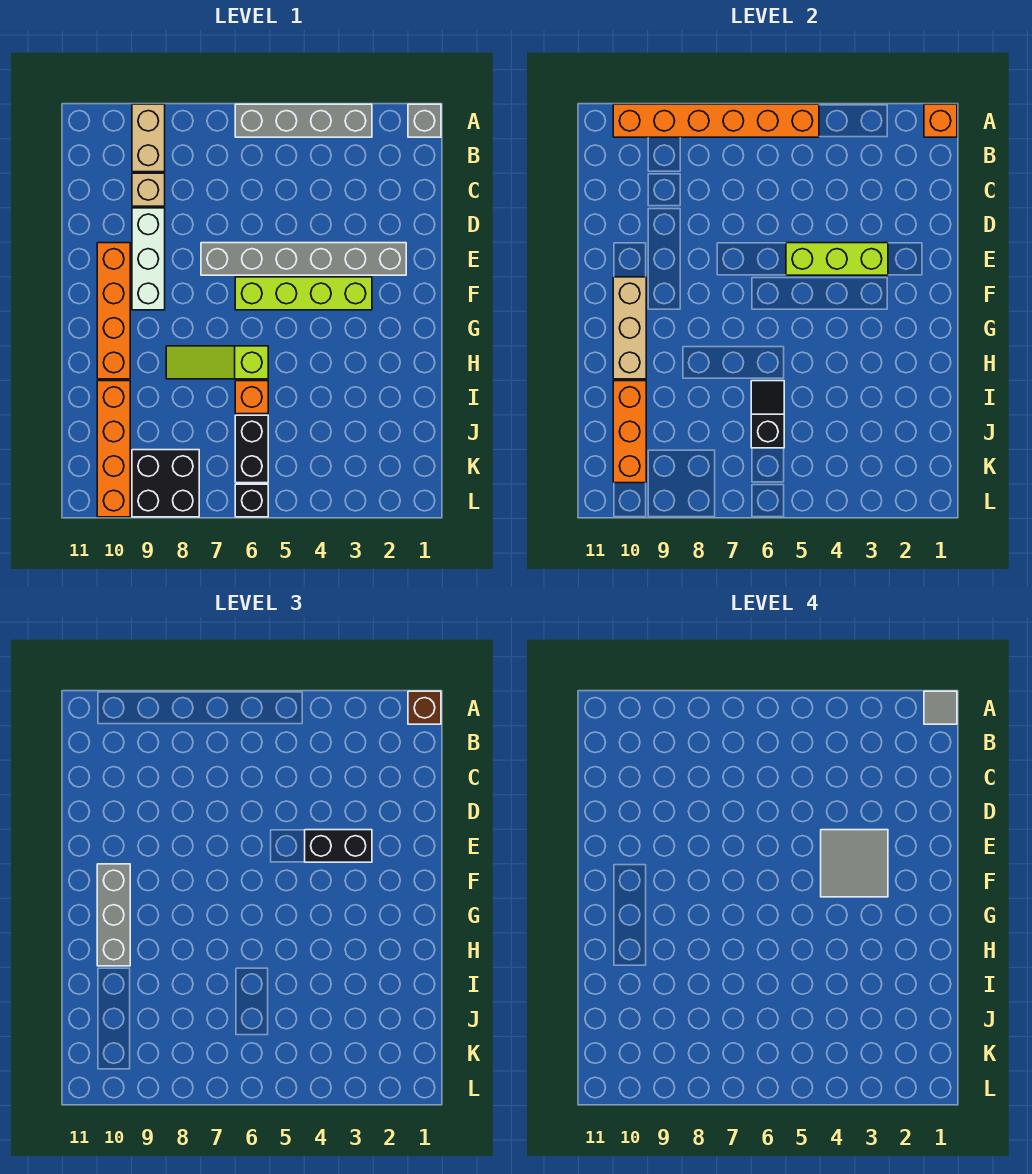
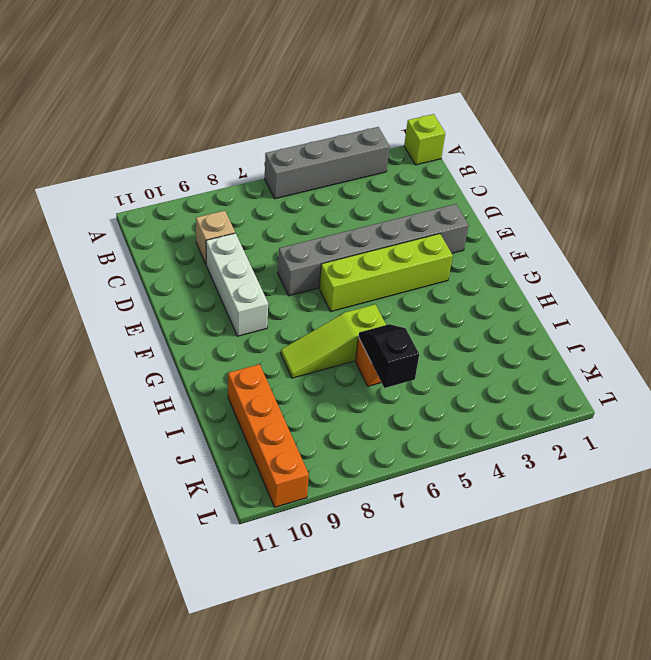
lime brick A1 level 1 -> grey brick A1 level 1
none -> tan brick A9:B9 level 1
none -> orange brick E10:H10 level 1
none -> black brick J6:K6 level 1

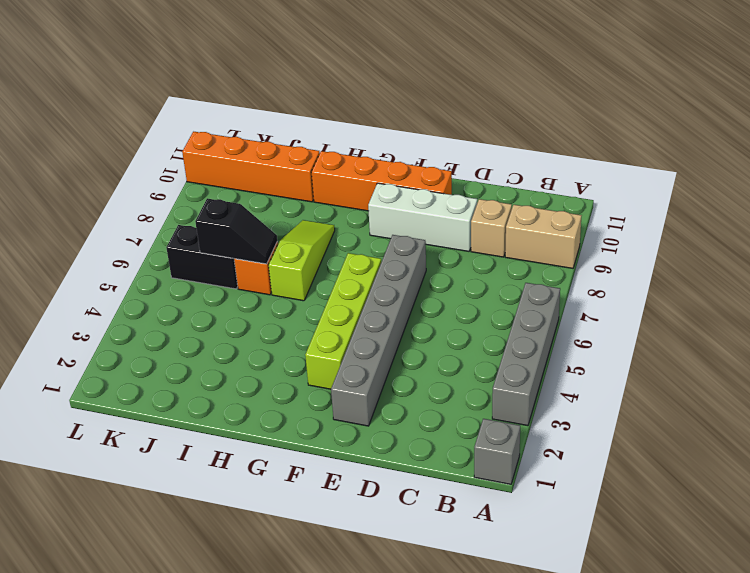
none -> black brick K8:L9 level 1
none -> black brick L6 level 1
none -> orange brick A1 level 2

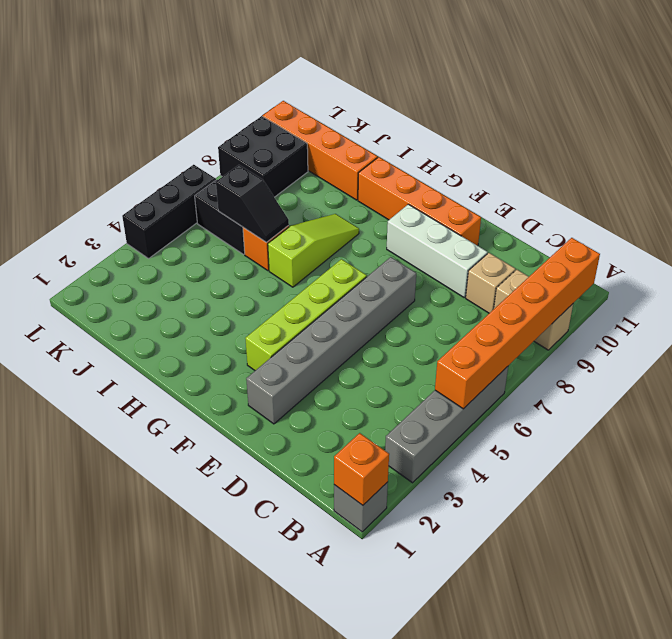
black brick L4:L6 level 1 -> black brick L6 level 1
none -> lime brick E3:E5 level 2
none -> tan brick F10:H10 level 2
none -> orange brick I10:K10 level 2

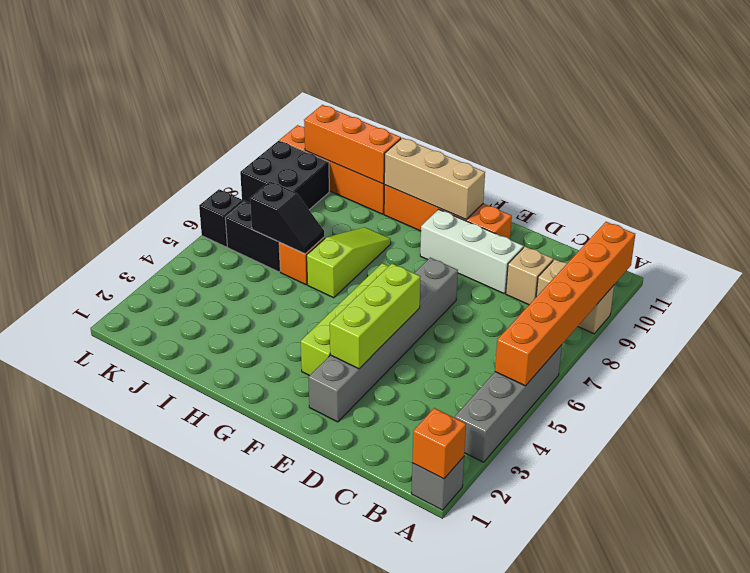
none -> brown brick A1 level 3
none -> black brick E3:E4 level 3
none -> grey brick F10:H10 level 3

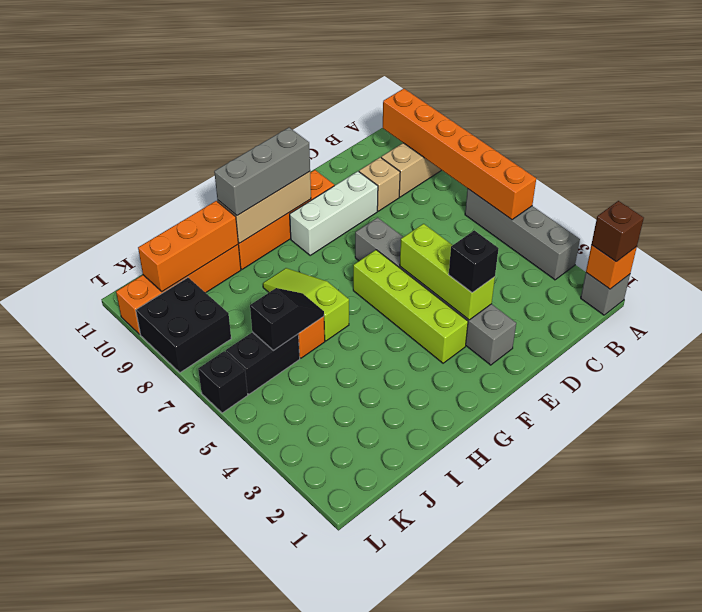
black brick E3 level 3 -> black brick E3:E4 level 3
none -> grey tile A1 level 4
none -> grey tile E3:F4 level 4

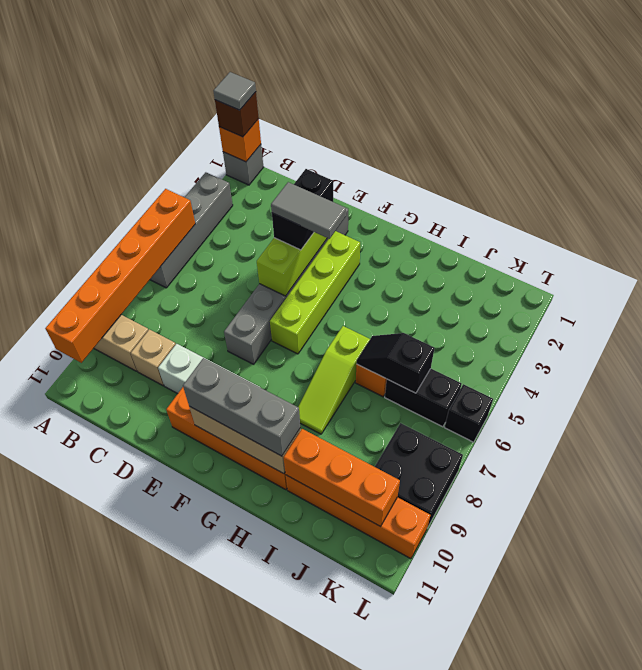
grey tile E4:F4 level 4 -> grey tile E3:F4 level 4

